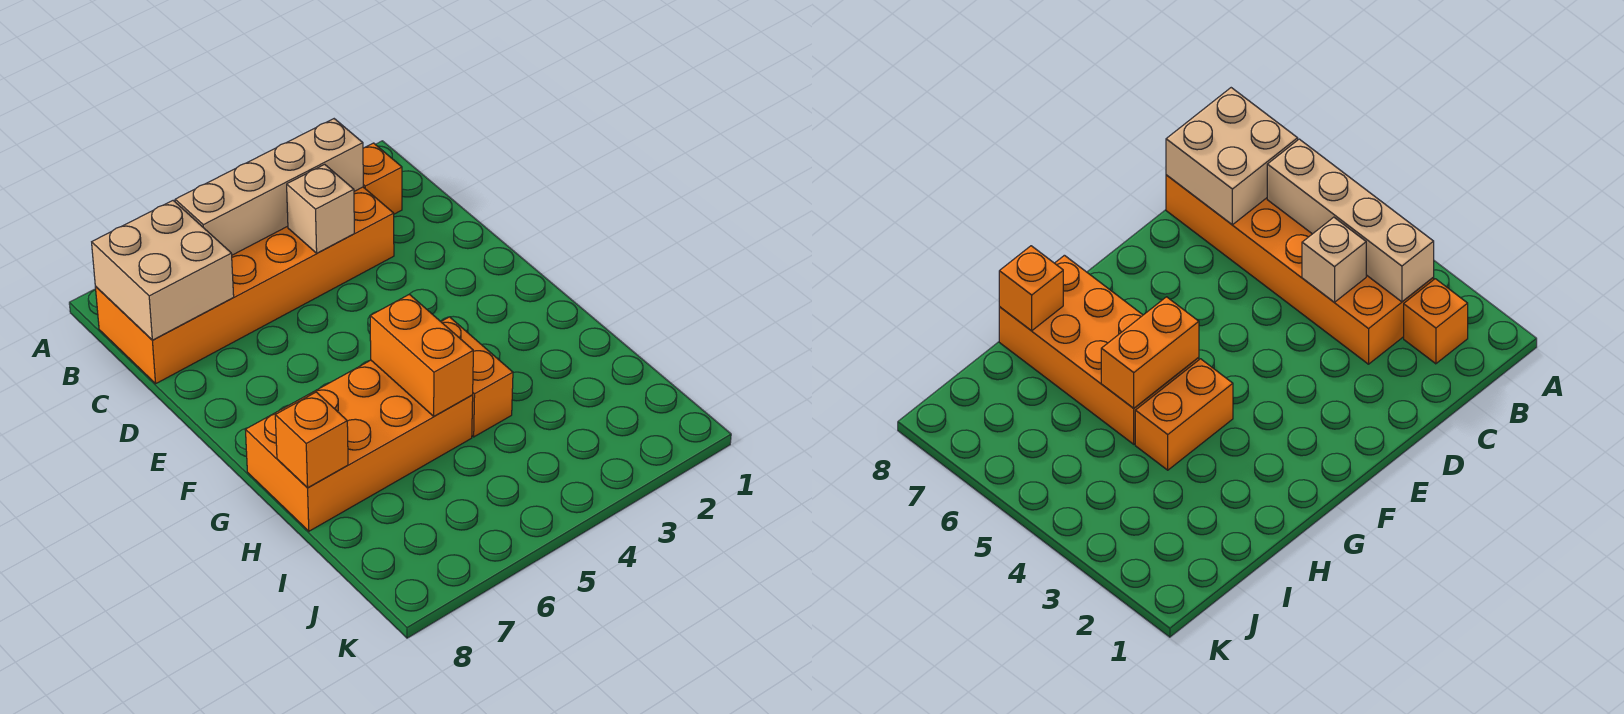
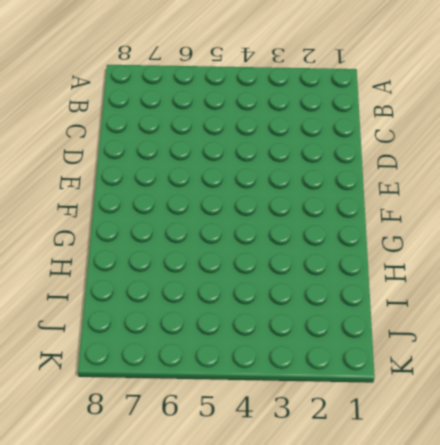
none -> orange brick B2 level 1
none -> orange brick B3:C8 level 1

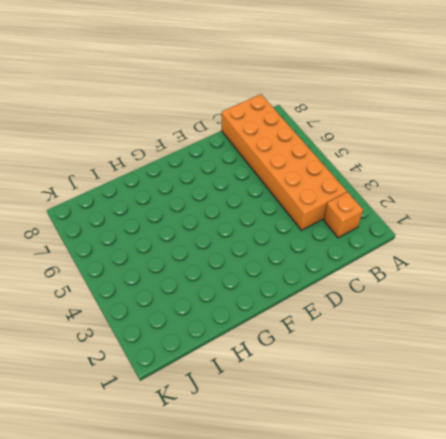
none -> orange brick G4:H4 level 1
none -> orange brick G5:H8 level 1

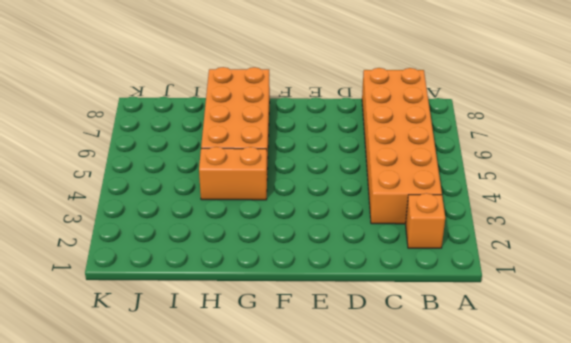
none -> tan brick B3:B6 level 2
none -> tan brick B7:C8 level 2

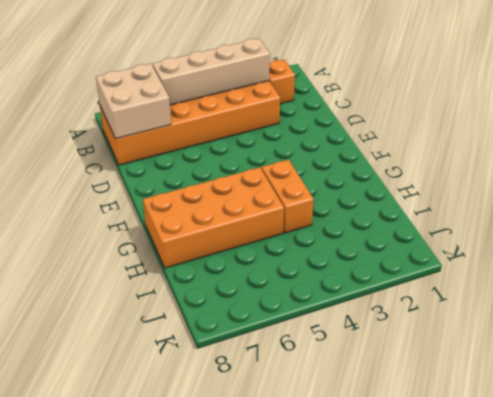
none -> tan brick C4 level 2
none -> orange brick G5:H5 level 2

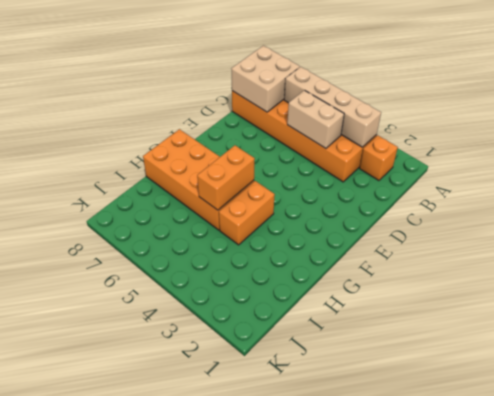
tan brick C4:C5 level 2 -> tan brick C4 level 2
none -> orange brick H8 level 2

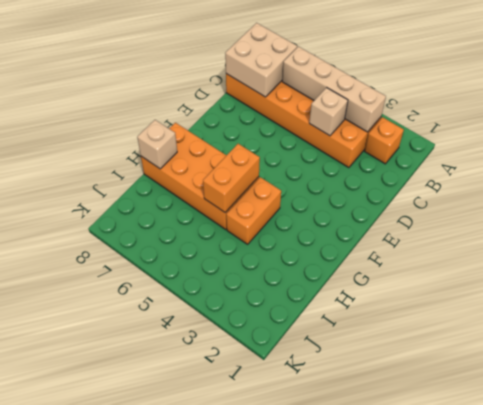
tan brick H8 level 2 -> orange brick H8 level 2

